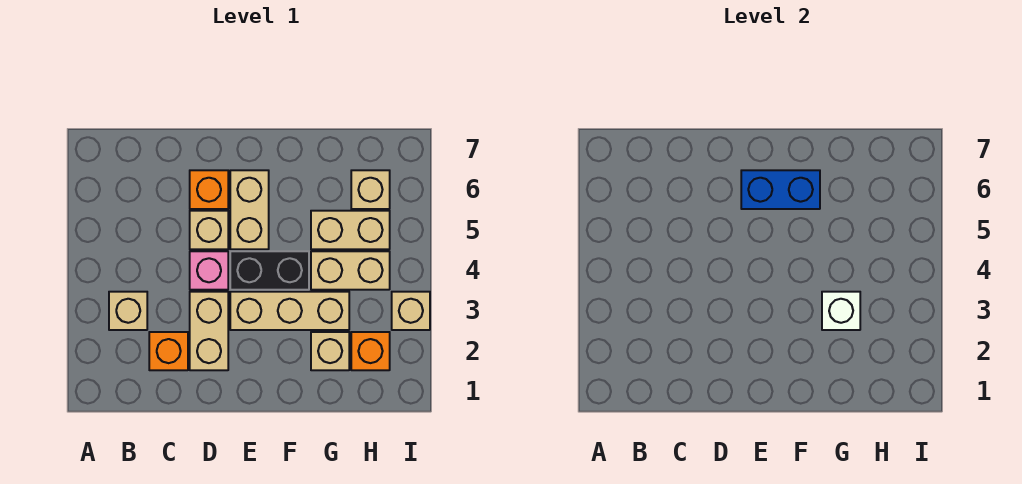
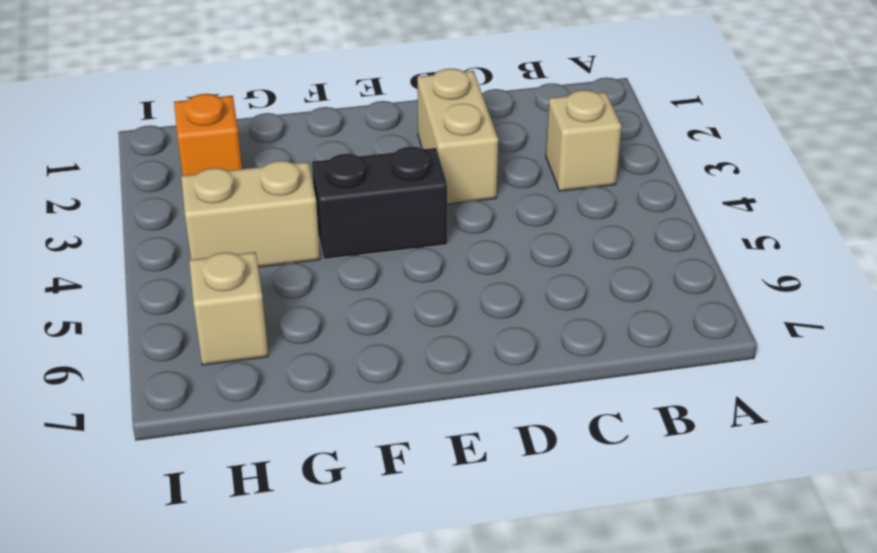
none -> orange brick C2 level 1
none -> pink brick D4 level 1
none -> tan brick D5 level 1

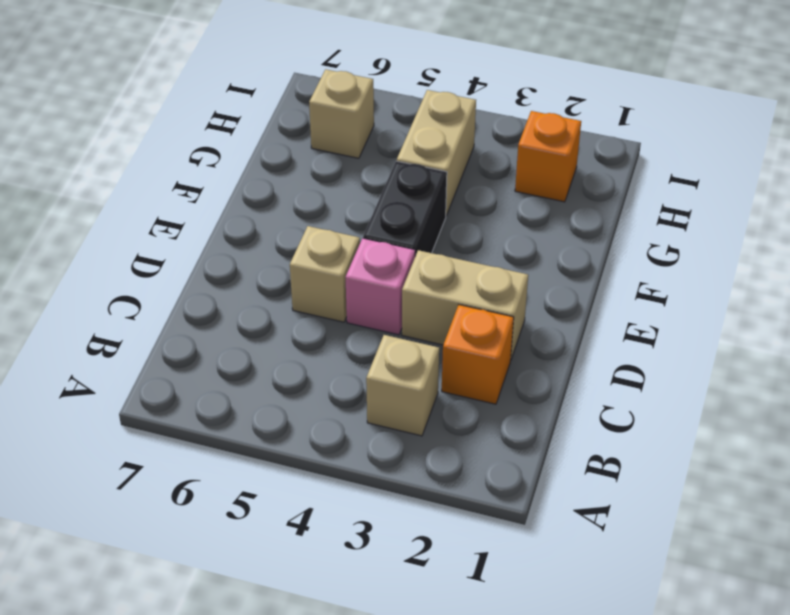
none -> orange brick D6 level 1
none -> tan brick E3:G3 level 1
none -> tan brick E5:E6 level 1

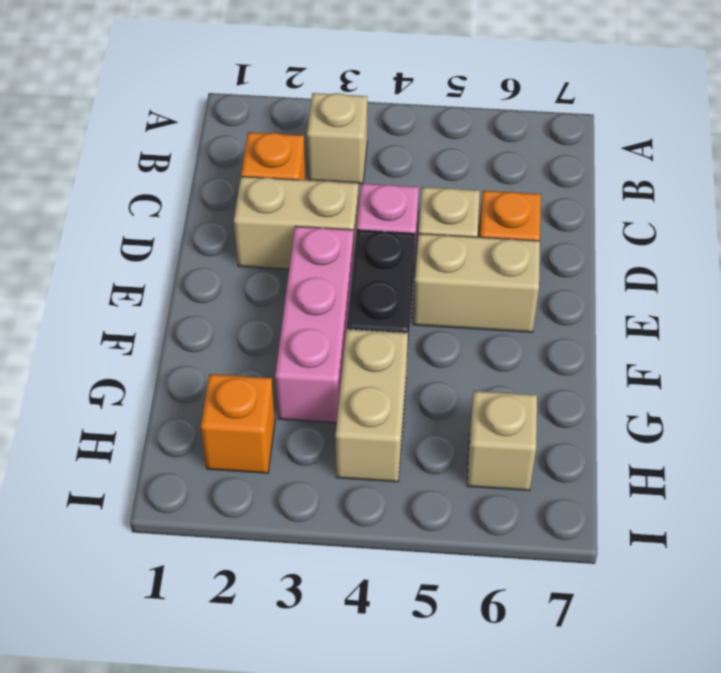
pink brick E3:G3 level 1 -> tan brick E3:G3 level 1
none -> tan brick G2 level 1
none -> tan brick G5:H5 level 1
none -> tan brick I3 level 1

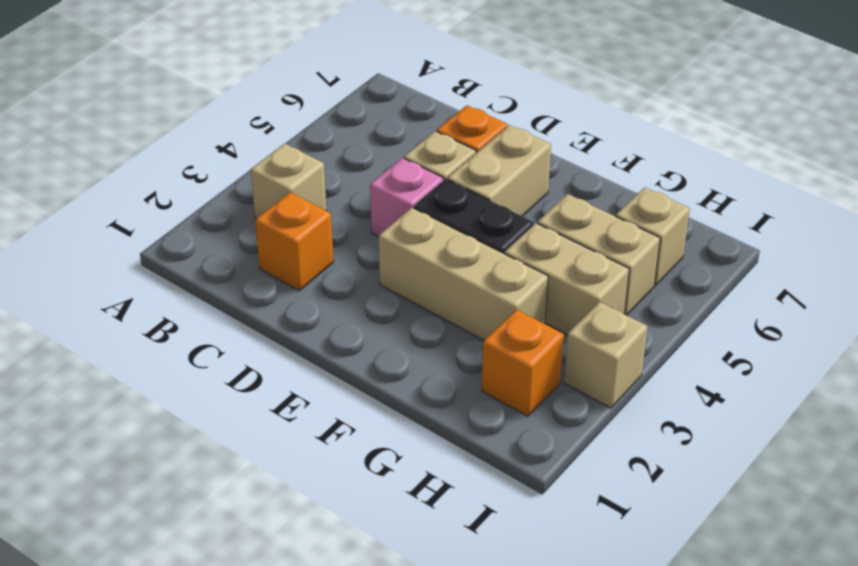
none -> tan brick D2:D3 level 1
none -> tan brick G2 level 1
none -> blue brick E6:F6 level 2

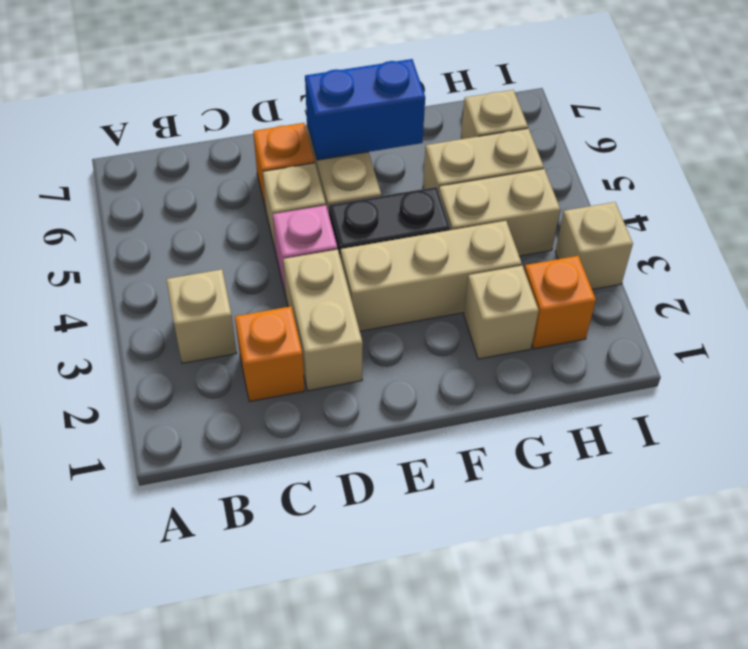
none -> white brick G3 level 2

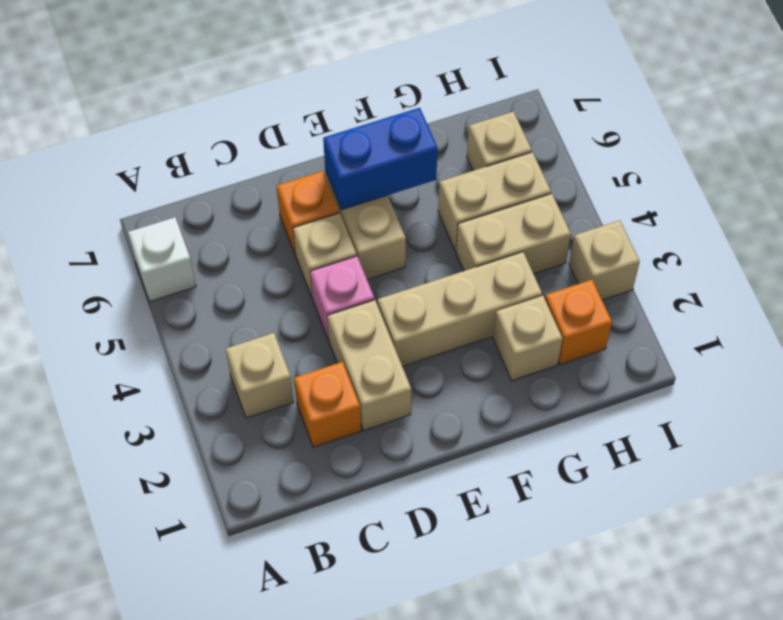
white brick A6 level 1 -> white brick G3 level 2
none -> black brick E4:F4 level 1

